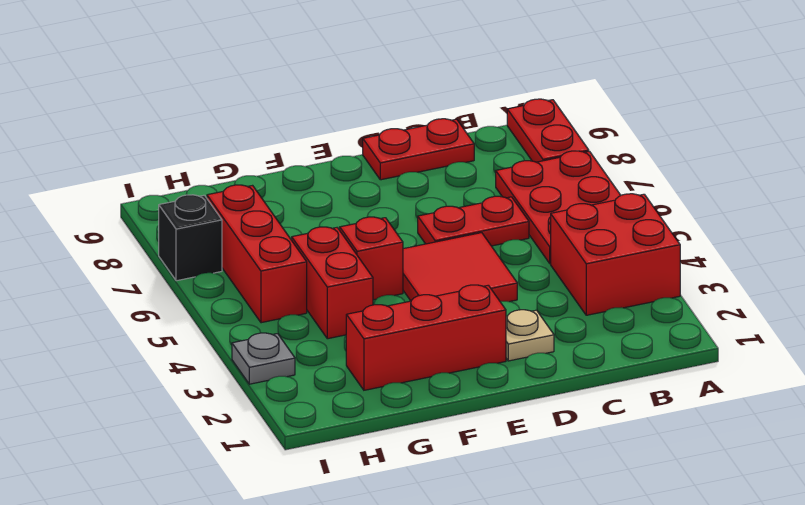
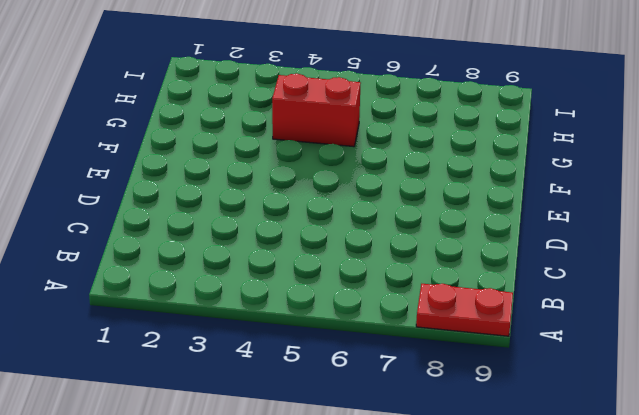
none -> red brick A3:B4 level 1
none -> red plate A5:B7 level 1
none -> red plate C6:D6 level 1

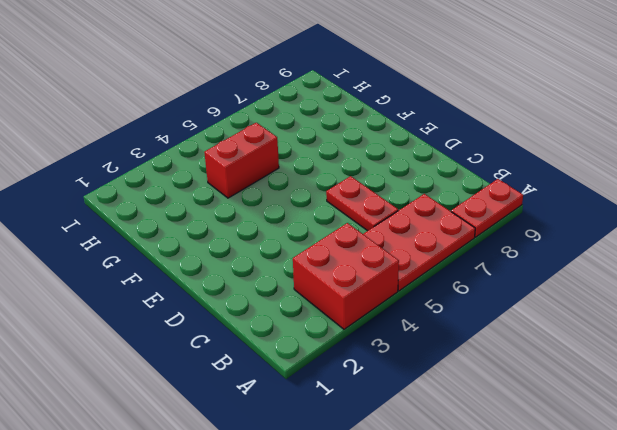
none -> red plate C9:D9 level 1
none -> tan plate D2 level 1
none -> red tile D4:E5 level 1

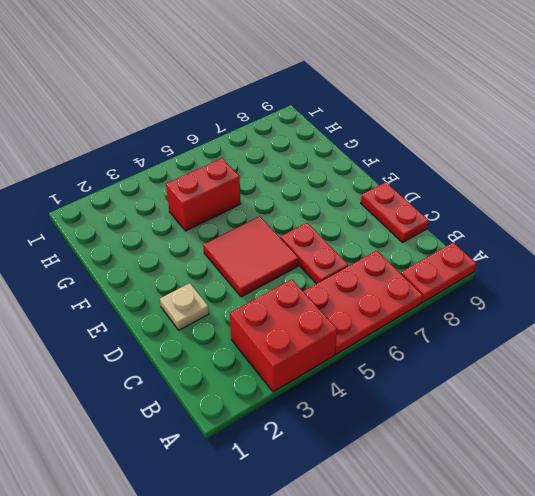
none -> red brick E2:G2 level 1
none -> red brick F5 level 1
none -> red brick H5:H7 level 1

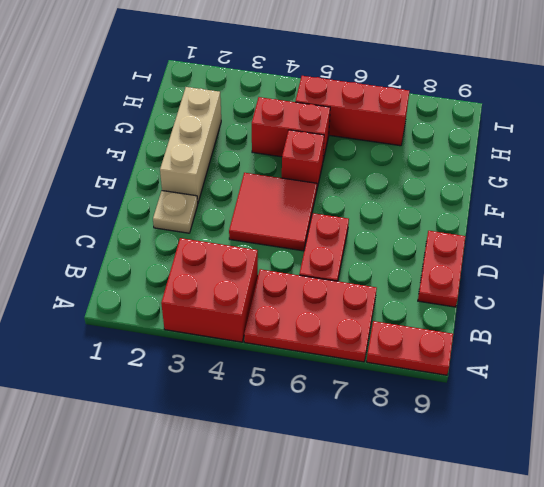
tan brick E2:G2 level 1 -> red brick E2:G2 level 1
none -> grey plate I3 level 1
none -> black brick I7 level 1

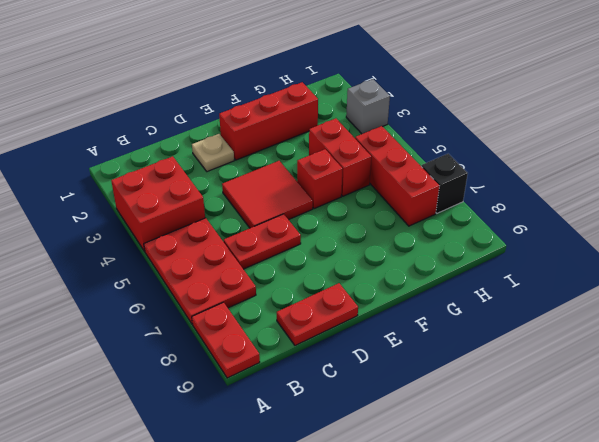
grey brick I3 level 1 -> grey plate I3 level 1

